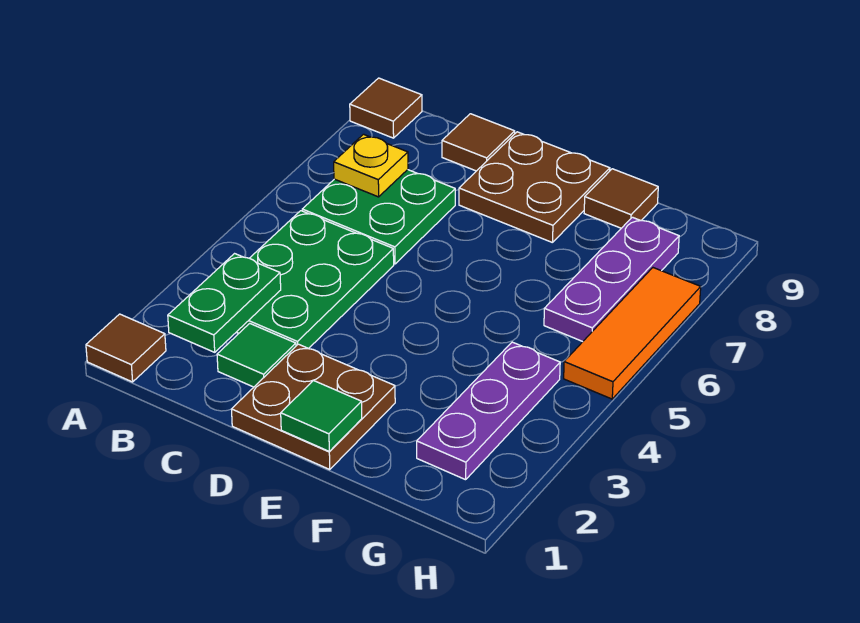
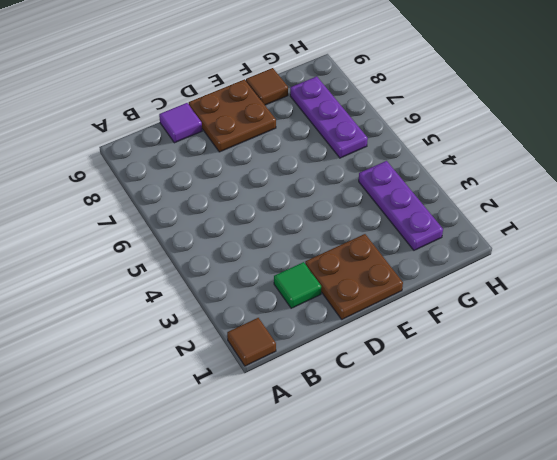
purple tile C9 level 1 -> brown tile C9 level 1
none -> brown tile A9 level 1
none -> green plate B3:C5 level 1
none -> green plate B6:C7 level 1

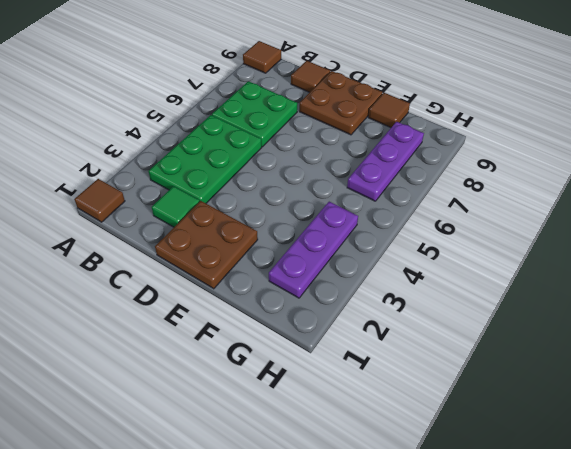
none -> orange tile H5:H7 level 1
none -> green plate B2:B3 level 2
none -> yellow plate B7 level 2

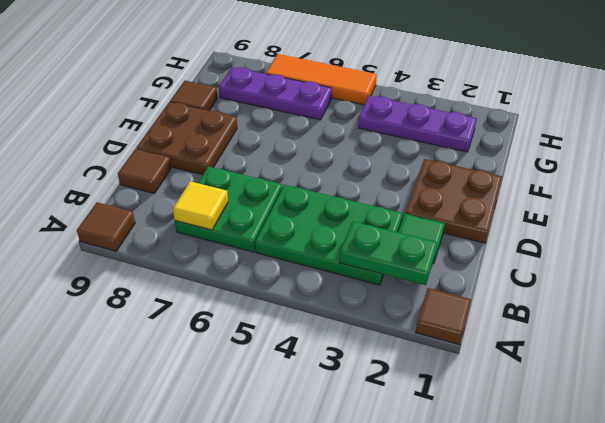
yellow tile B7 level 2 -> yellow plate B7 level 2
none -> green tile E1 level 2

